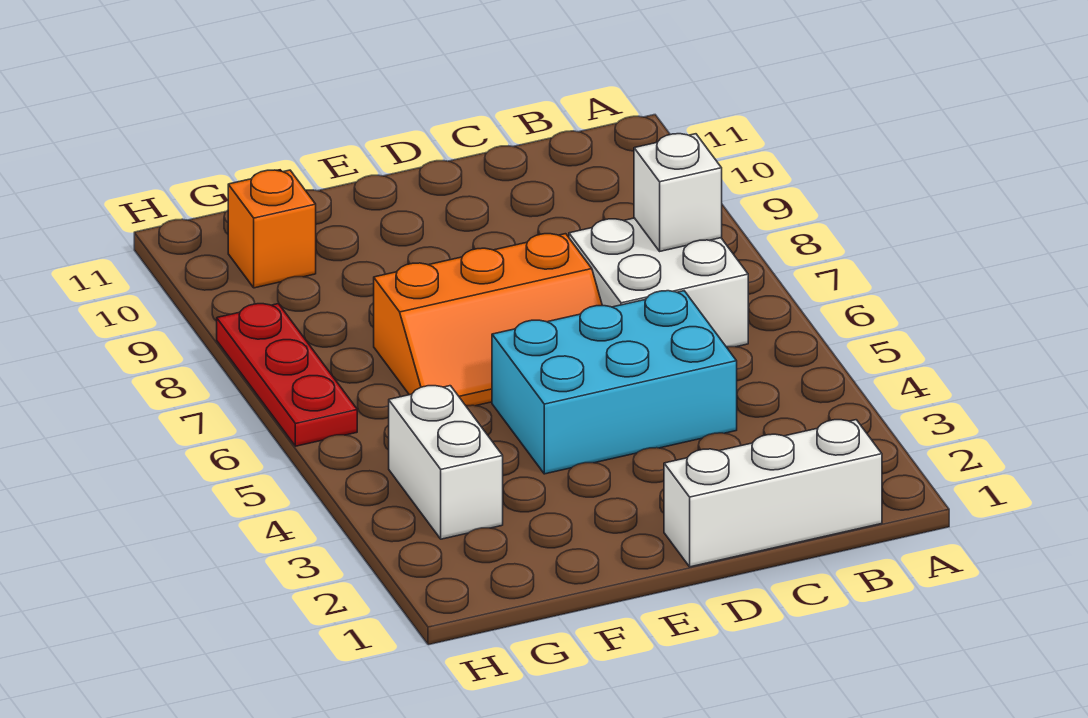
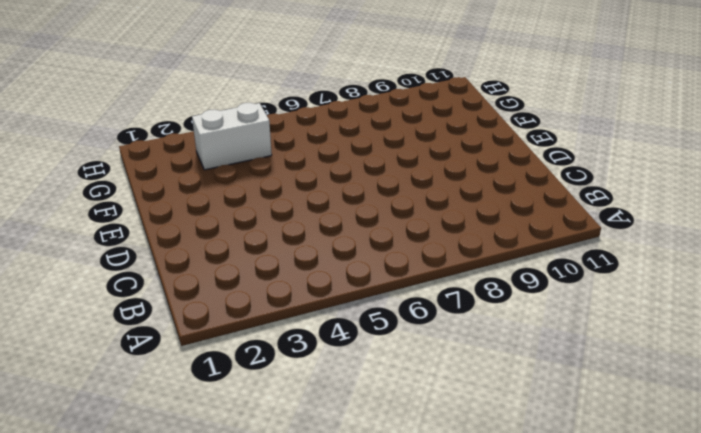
none -> white brick B1:D1 level 1
none -> white brick B6:C7 level 1

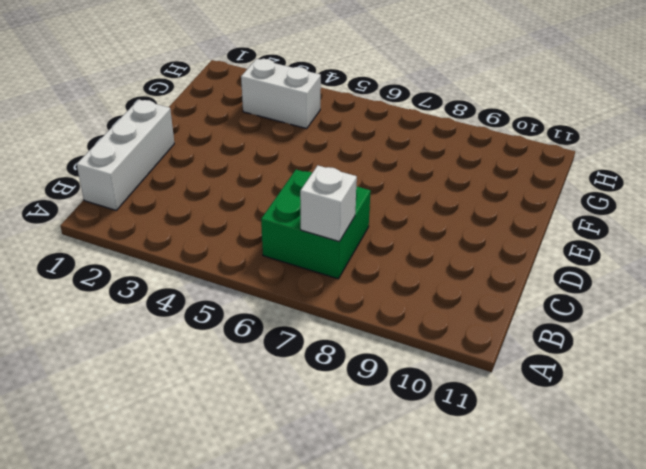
green brick B6:C7 level 1 -> white brick B6:C7 level 1
none -> cyan brick C4:E5 level 1
none -> orange slope D6:F7 level 1 top 7

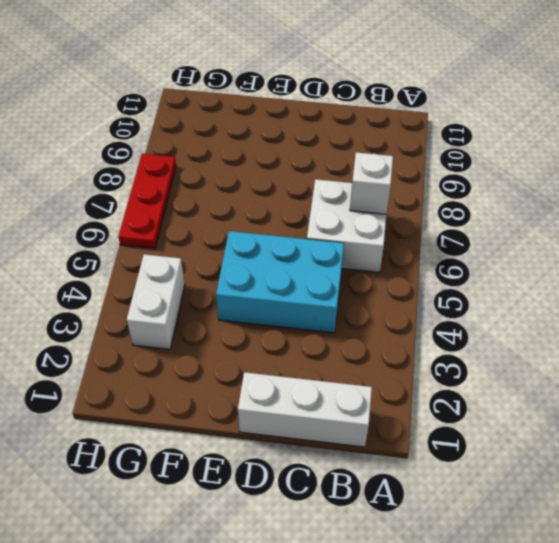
none -> orange slope D6:F7 level 1 top 7
none -> orange brick G10 level 1

